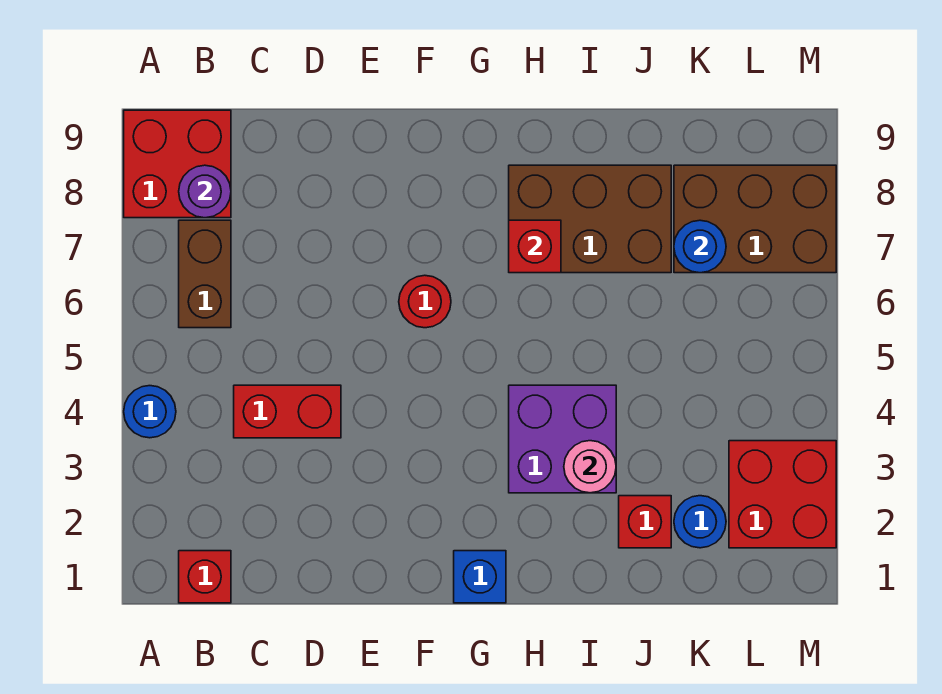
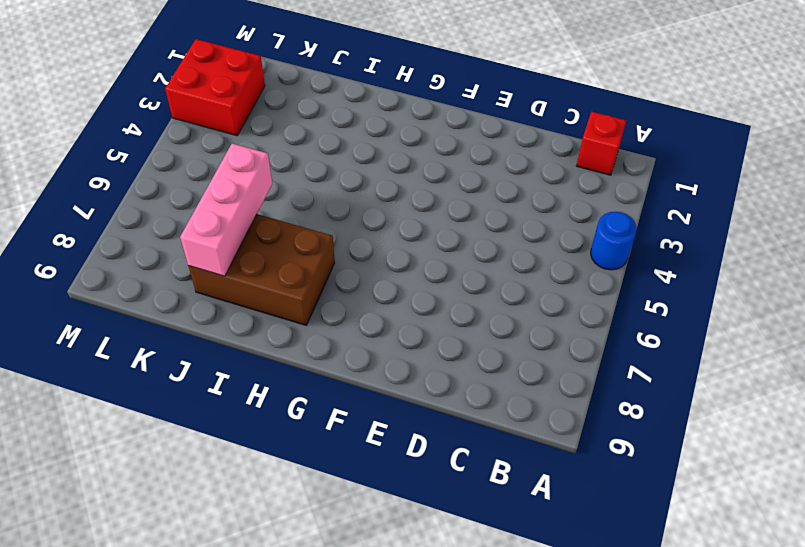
pink brick J6:J8 level 2 -> none
none -> red brick A8:B9 level 1
none -> brown brick B6:B7 level 1
none -> red brick C4:D4 level 1

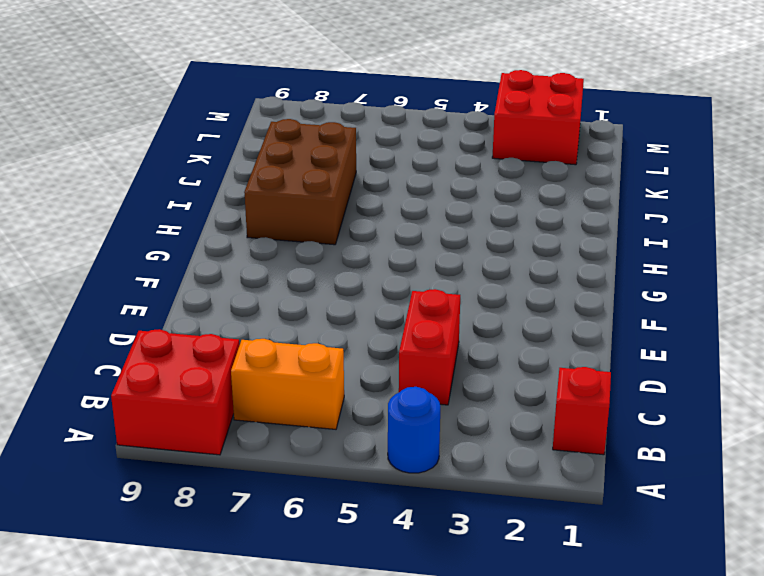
orange brick B6:B7 level 1 -> brown brick B6:B7 level 1
none -> red round brick F6 level 1
none -> blue brick G1 level 1
none -> purple brick H3:I4 level 1

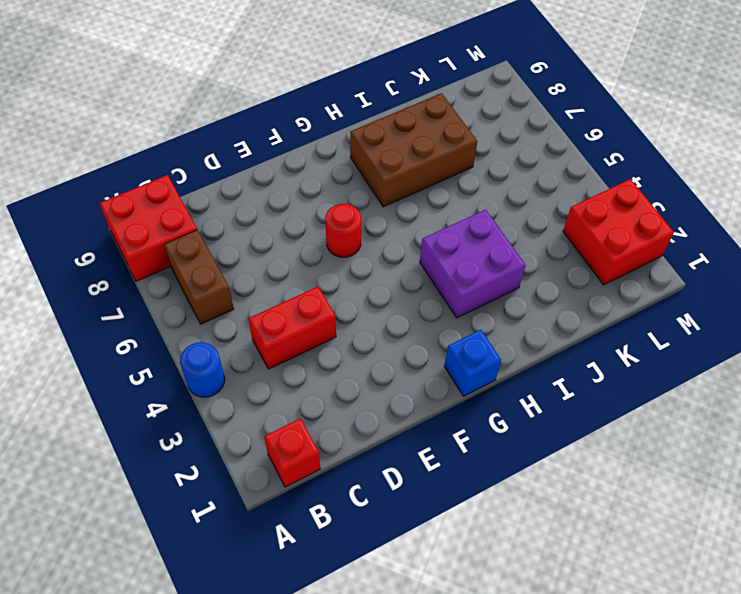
none -> red brick J2 level 1
none -> blue round brick K2 level 1
none -> brown brick K7:M8 level 1

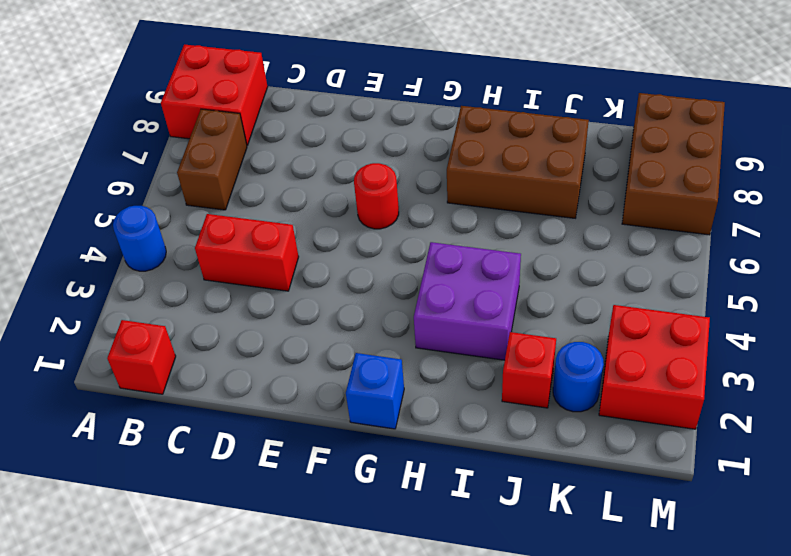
brown brick L7:M9 level 1 -> brown brick K7:M8 level 1
none -> purple round brick B8 level 2
none -> red brick H7 level 2
none -> pink round brick I3 level 2

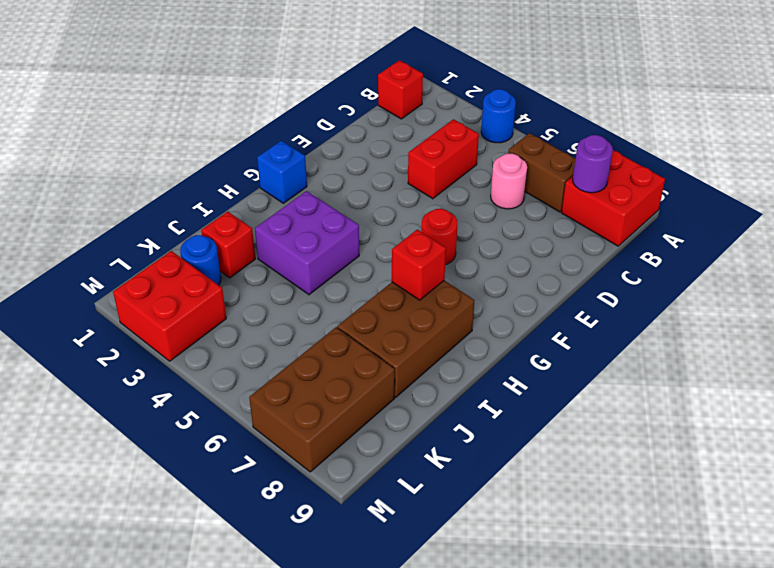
pink round brick C6 level 1 -> pink round brick I3 level 2
none -> blue round brick K7 level 2

